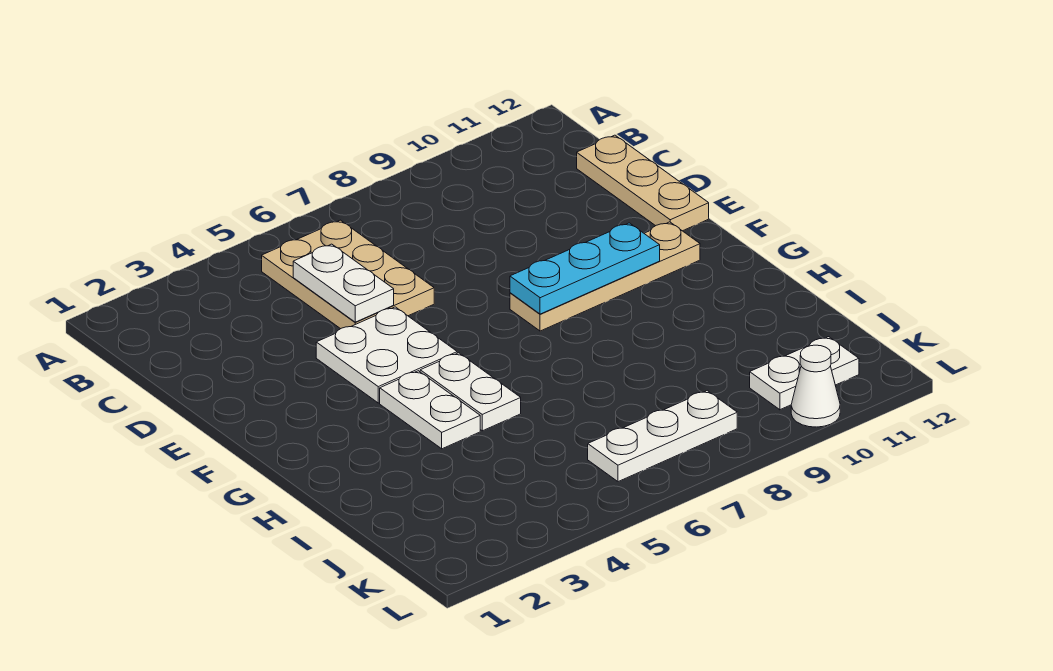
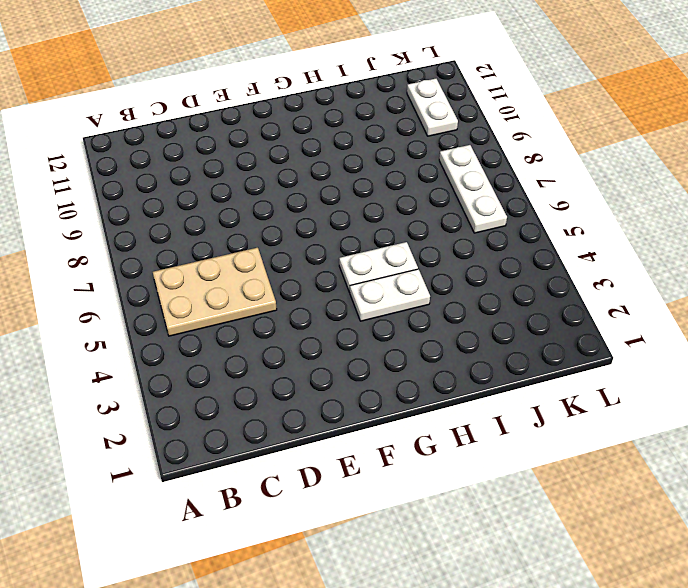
none -> tan plate C12:E12 level 1
none -> white plate E4:F5 level 1

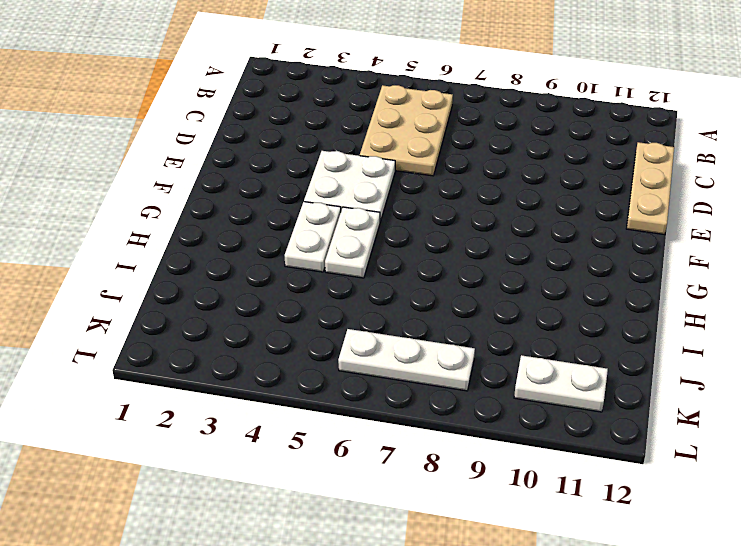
none -> tan plate F8:F11 level 1
none -> white cone L10 level 1

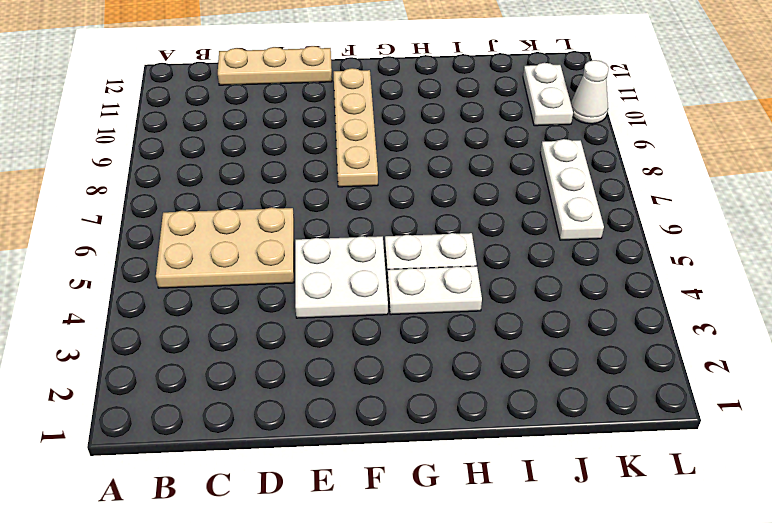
none -> white plate C5:D5 level 2
none -> cyan plate F8:F10 level 2

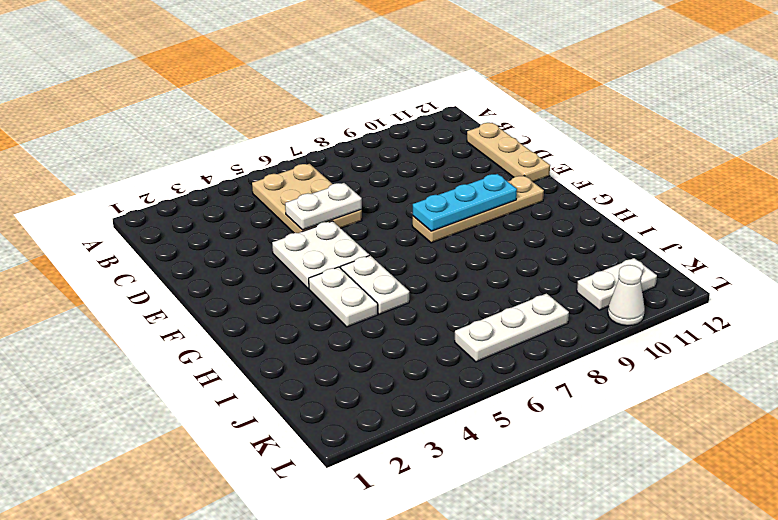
white plate D5:D6 level 2 -> white plate C5:D5 level 2

